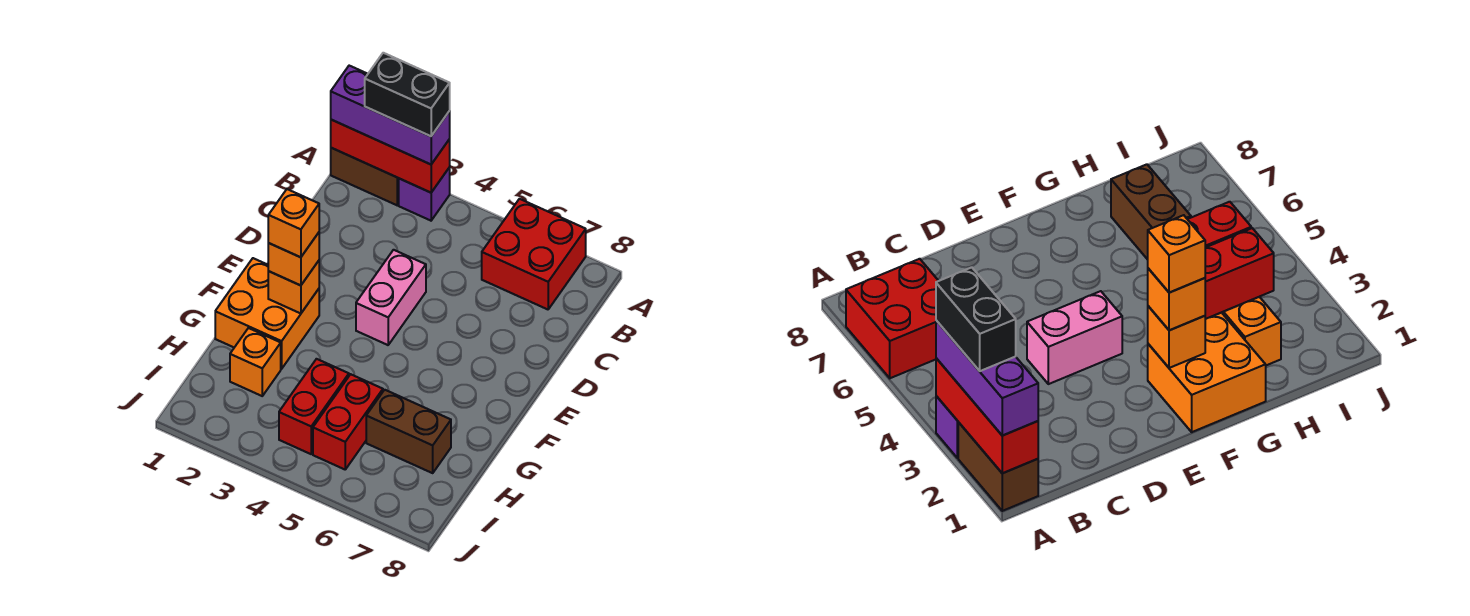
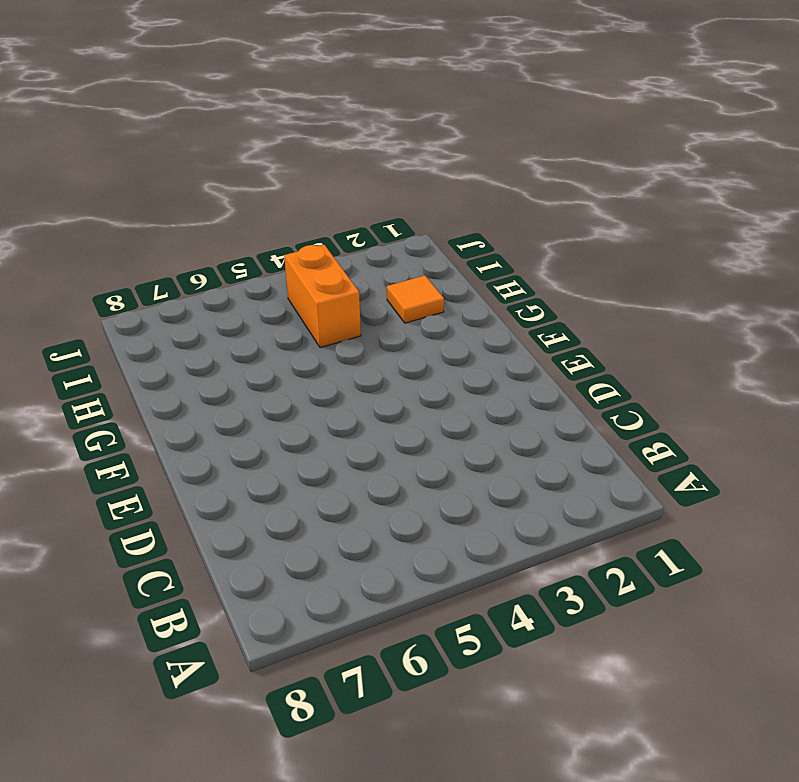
orange tile H2 level 1 -> orange brick H2 level 1
orange brick H4:I4 level 1 -> red brick H4:I4 level 1
none -> brown brick A1:A2 level 1
none -> purple brick A3 level 1
none -> red brick A6:B7 level 1

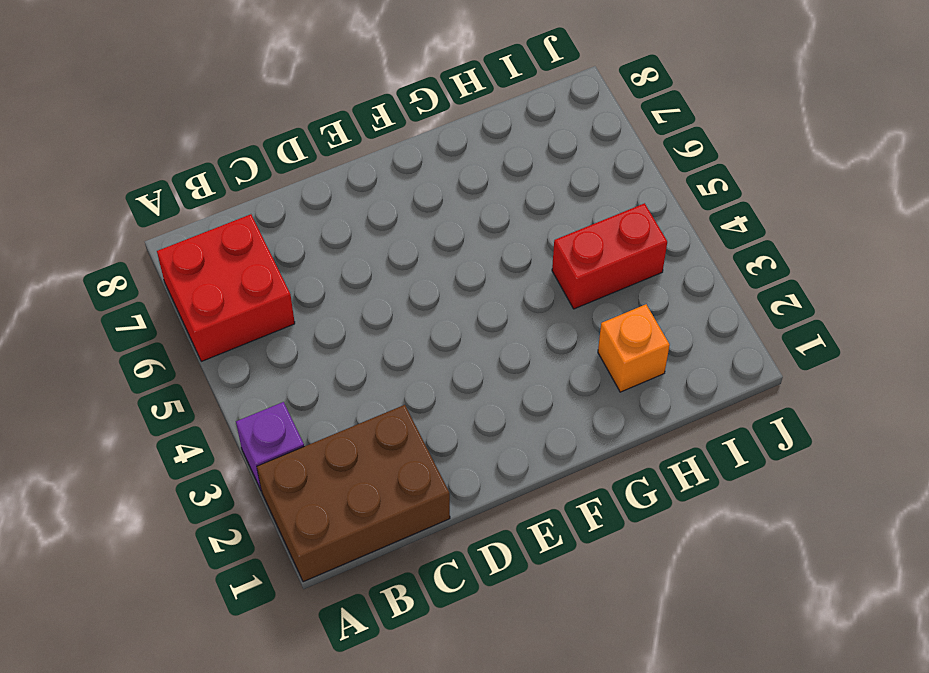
brown brick A1:C2 level 1 -> brown brick A1:A2 level 1
none -> pink brick D4:E4 level 1
none -> orange brick F1:G2 level 1
none -> red brick H5:I5 level 1

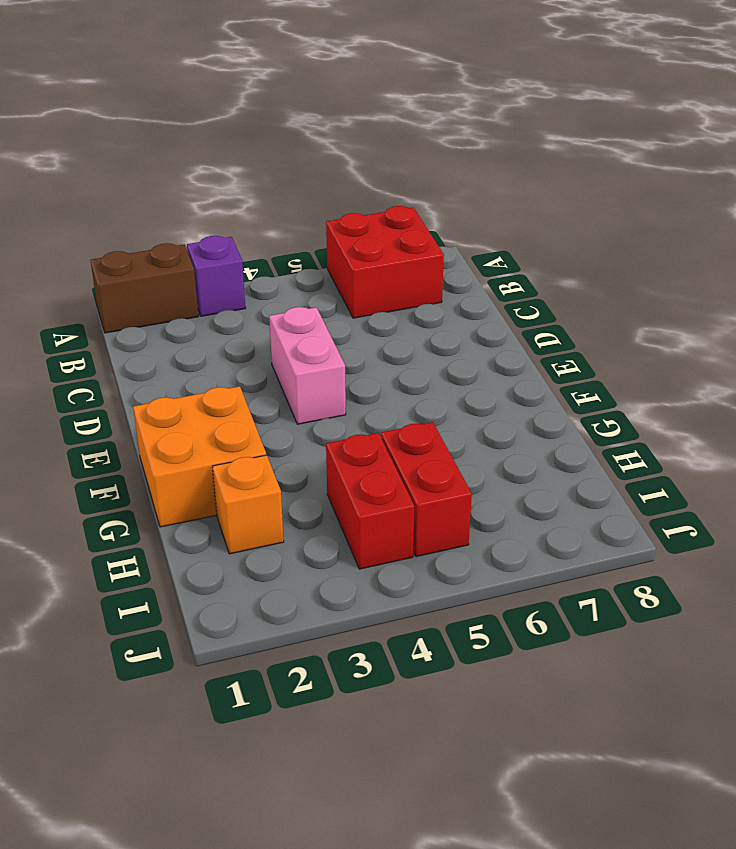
none -> brown brick H6:H7 level 1
none -> red brick A1:A3 level 2
none -> orange brick F2 level 2

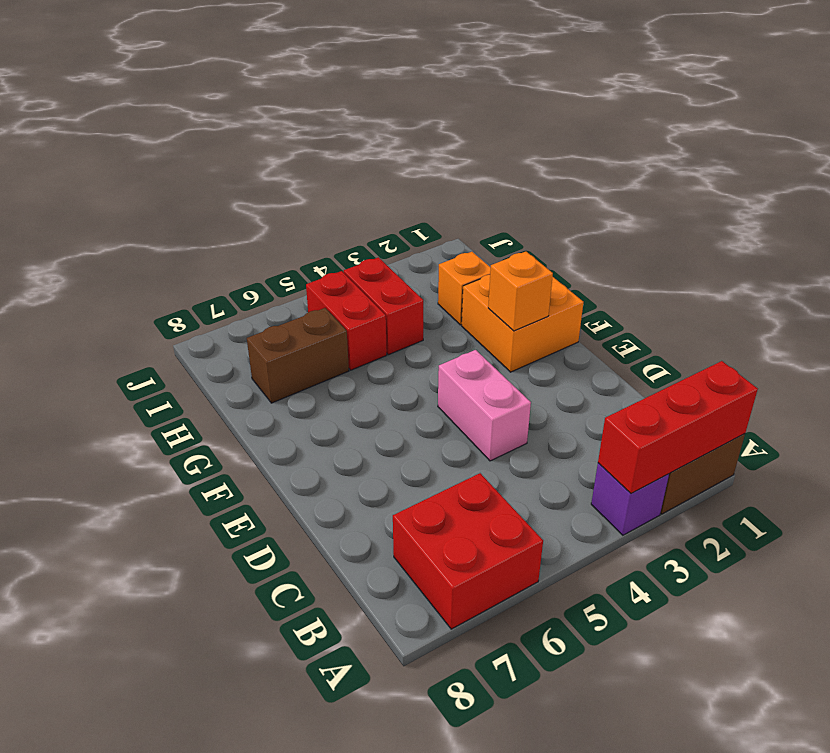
none -> purple brick A1:A3 level 3
none -> orange brick F2 level 3
none -> black brick A2:A3 level 4

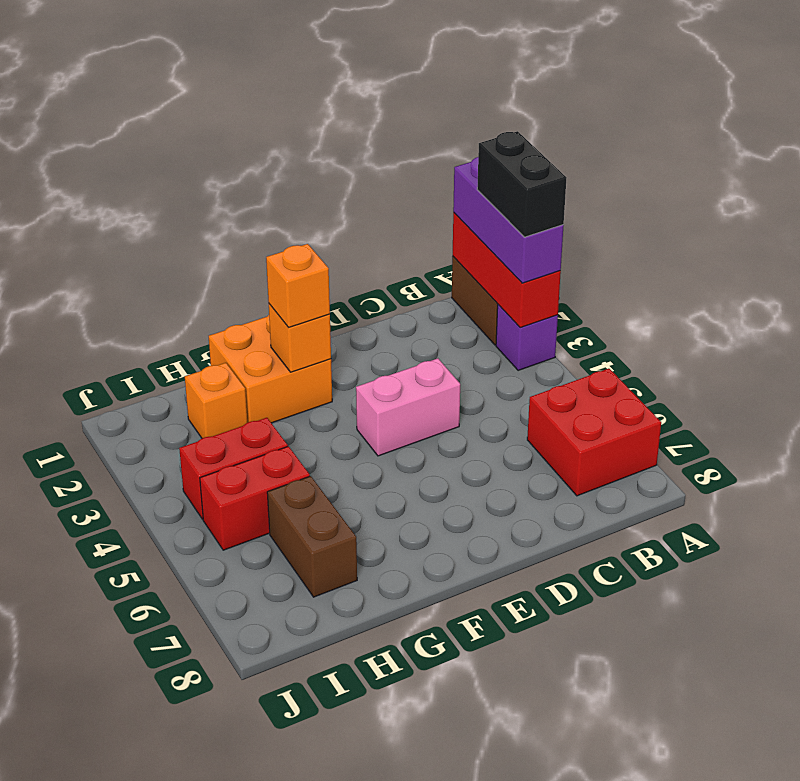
none -> orange brick F2 level 4

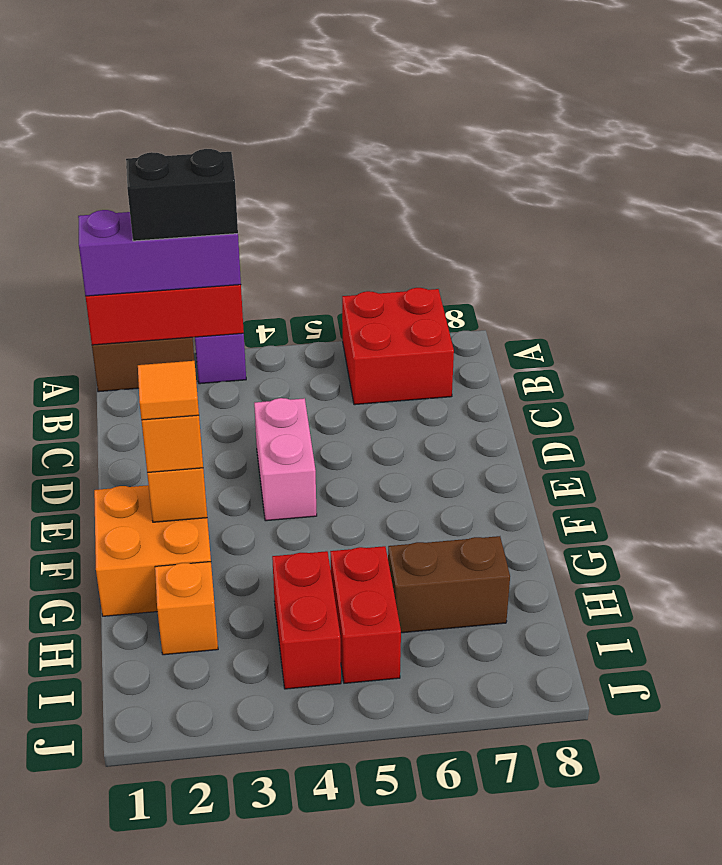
orange tile F2 level 4 -> orange brick F2 level 4

